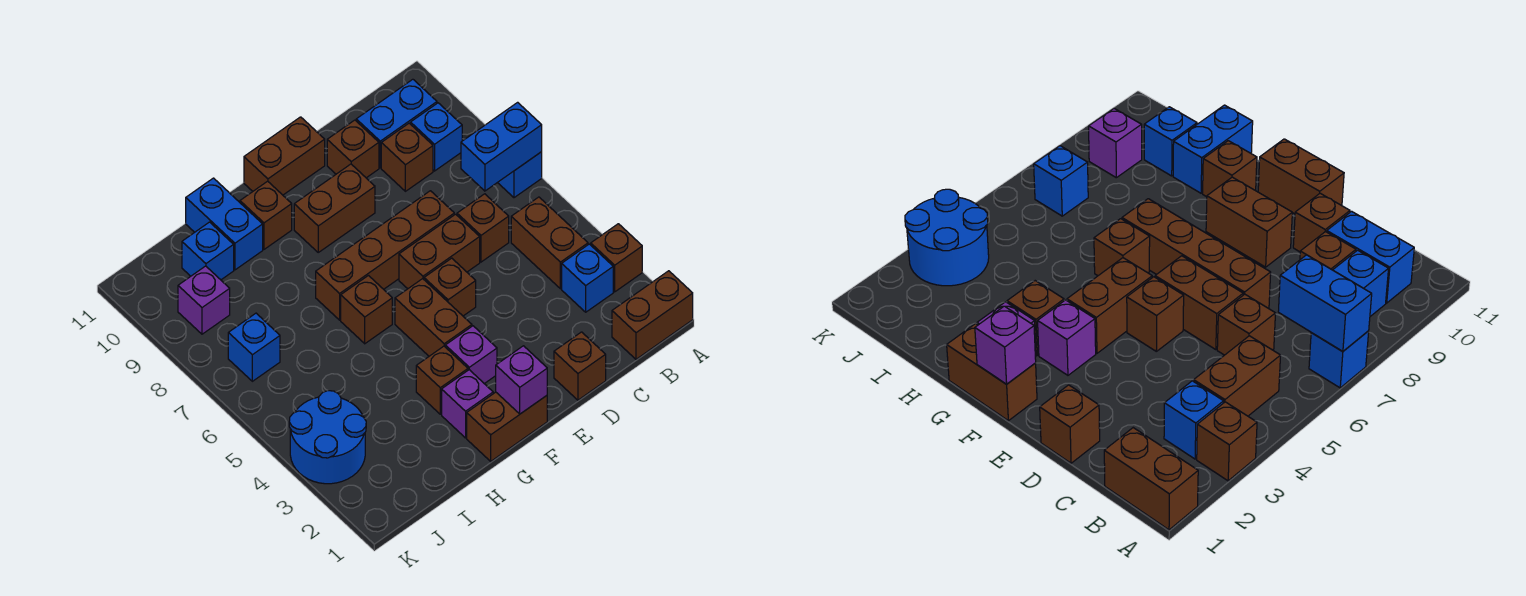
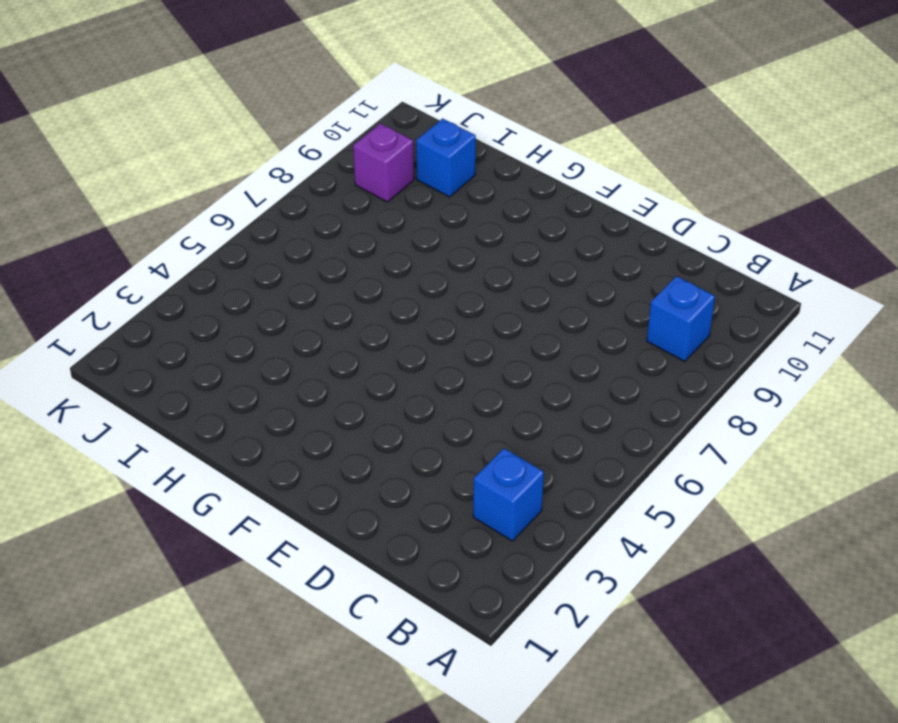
none -> brown brick A1:B1 level 1
none -> brown brick A3 level 1
none -> blue brick A7 level 1
none -> brown brick B4:B5 level 1

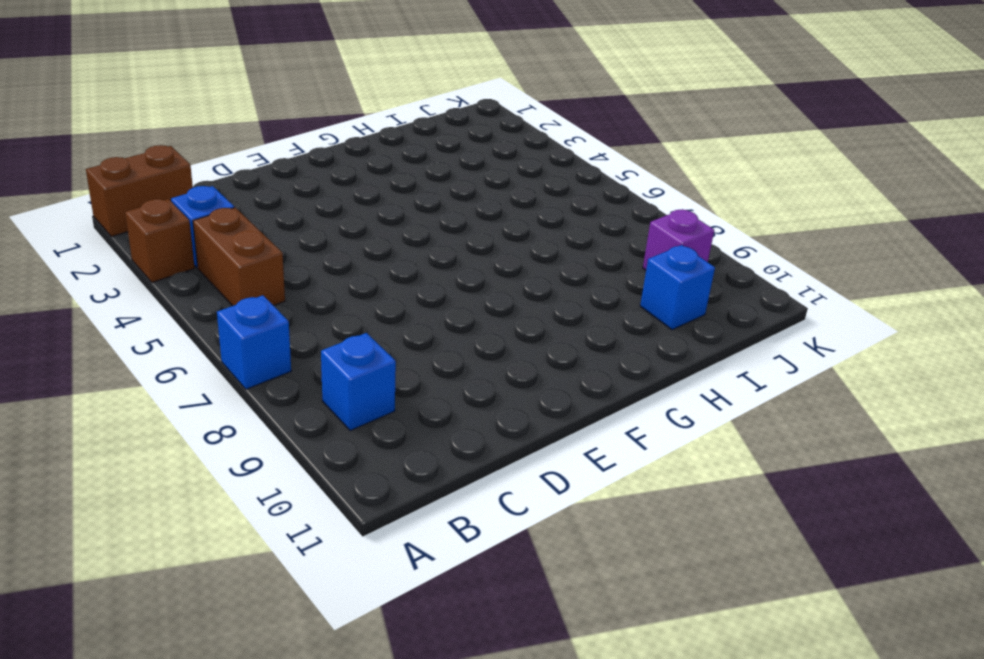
none -> blue brick B10:C10 level 1
none -> brown brick C6 level 1
none -> brown brick C9 level 1
none -> brown brick D1 level 1

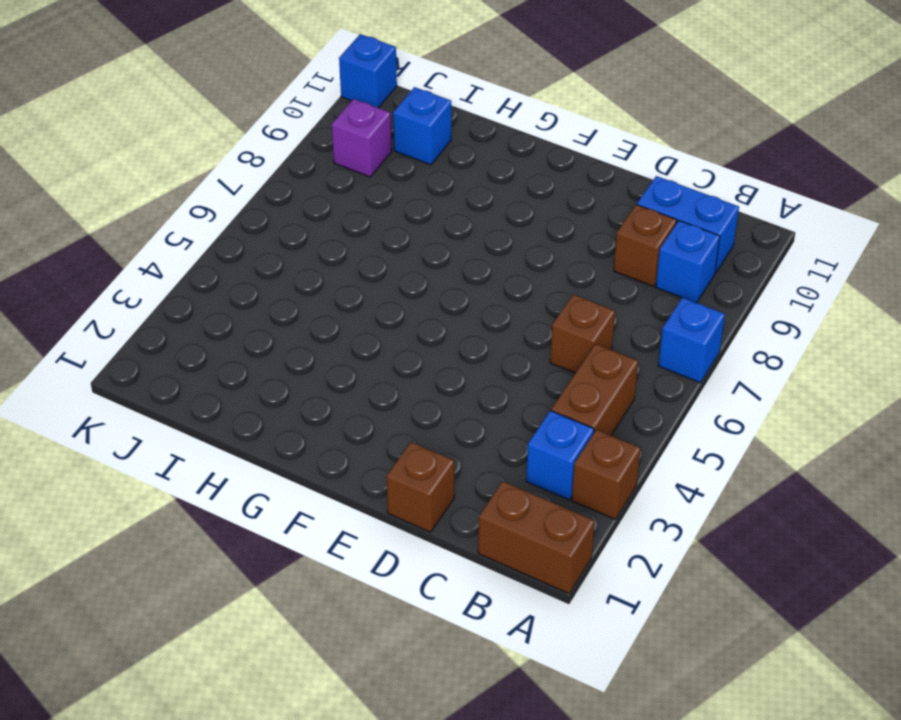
blue brick K11 level 1 -> blue brick J7 level 1
none -> brown brick D6:E6 level 1
none -> brown brick D7:G7 level 1
none -> brown brick D10 level 1
none -> brown brick E5 level 1

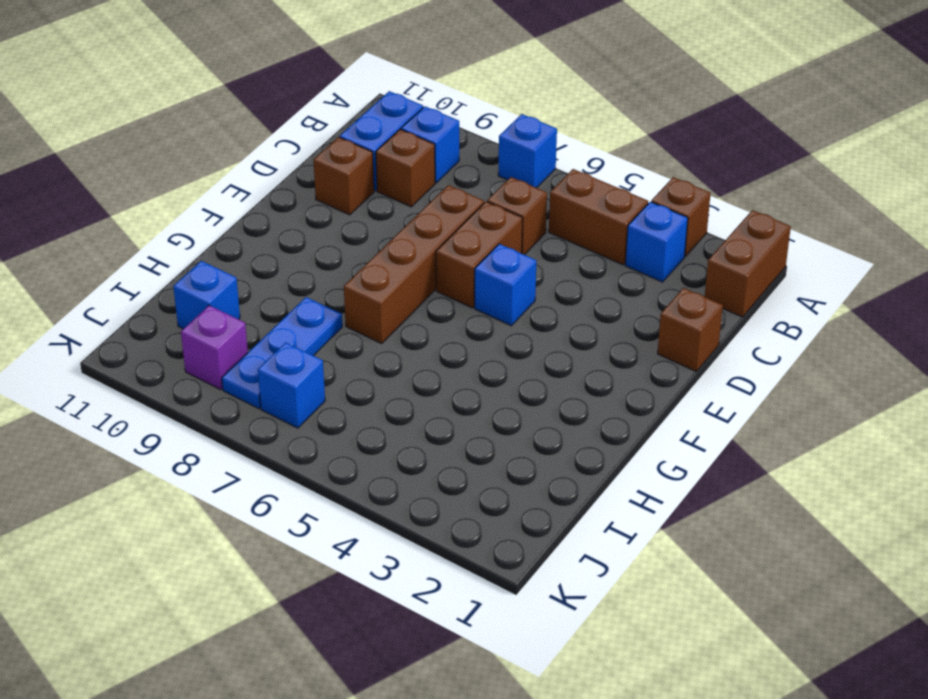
blue brick E5 level 1 -> brown brick E5 level 1
blue plate H8:J8 level 1 -> none
none -> brown brick E9:F9 level 1
none -> brown brick E11:F11 level 1
none -> brown brick F1:G1 level 1
none -> purple brick F3 level 1

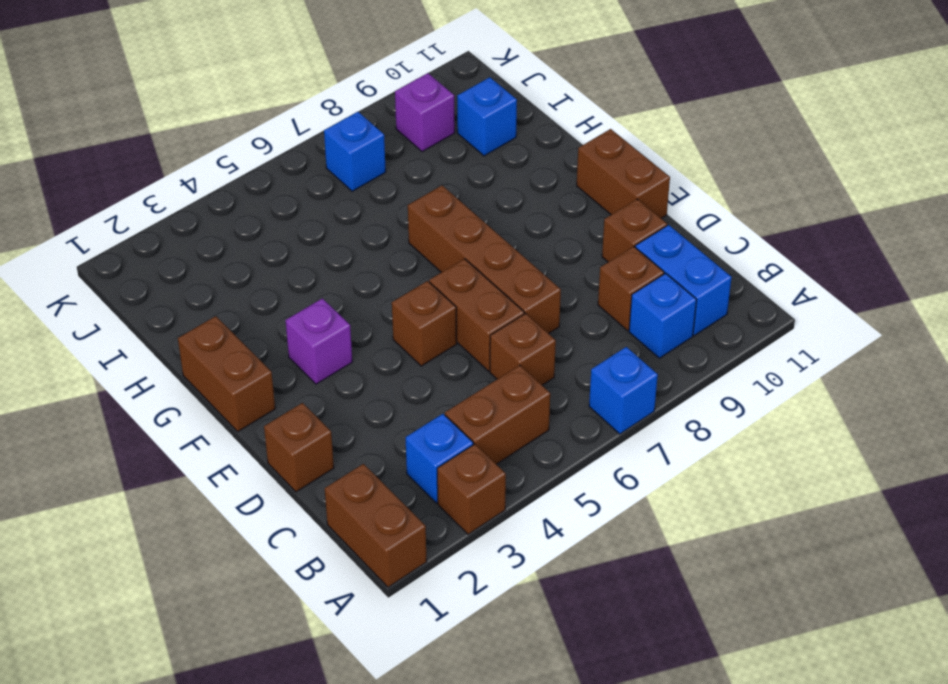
none -> brown brick E9:F9 level 1
none -> brown brick F4:F5 level 1
none -> purple brick G2 level 1
none -> brown brick G3 level 1

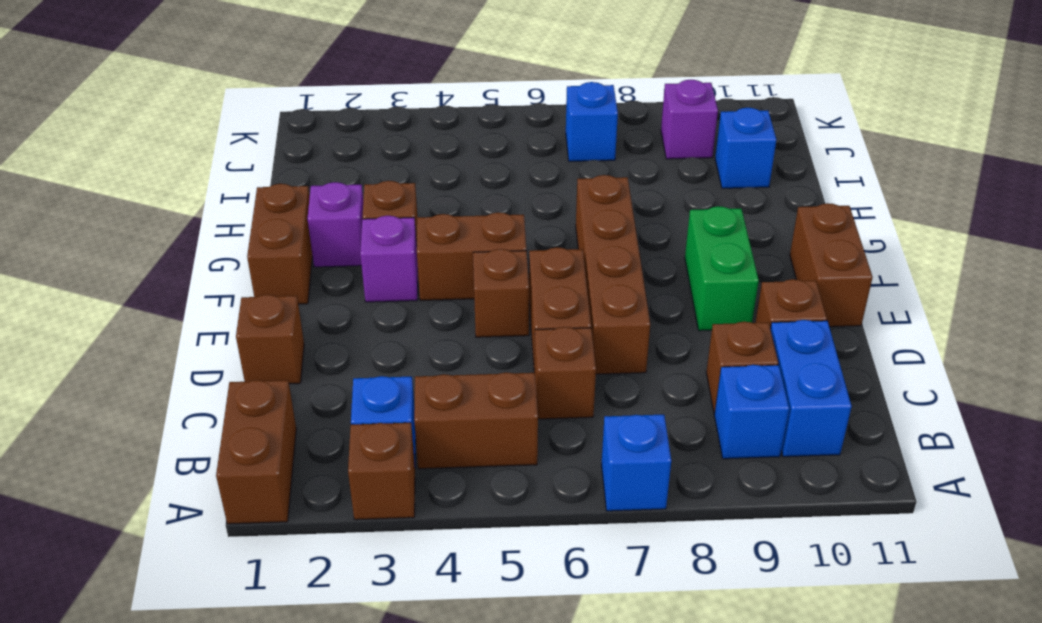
green brick E9:F9 level 1 -> brown brick E9:F9 level 1
none -> brown brick G6 level 1
none -> brown brick G10 level 1
none -> blue brick H10:H11 level 1
none -> blue round brick J3:K4 level 1

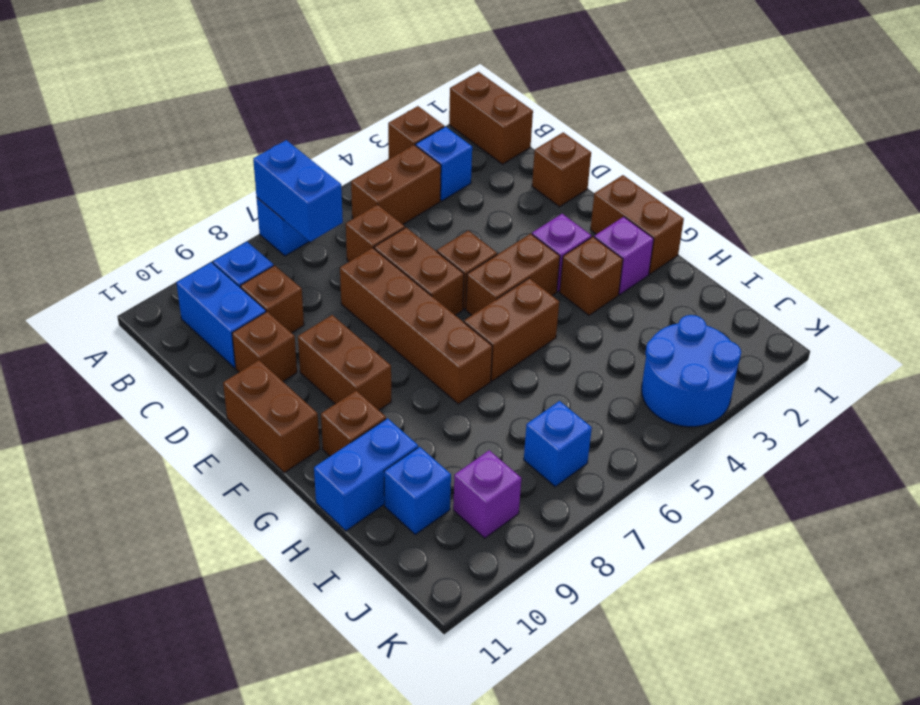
brown brick G5:G6 level 1 -> brown brick G6 level 1
none -> purple brick F1 level 2

